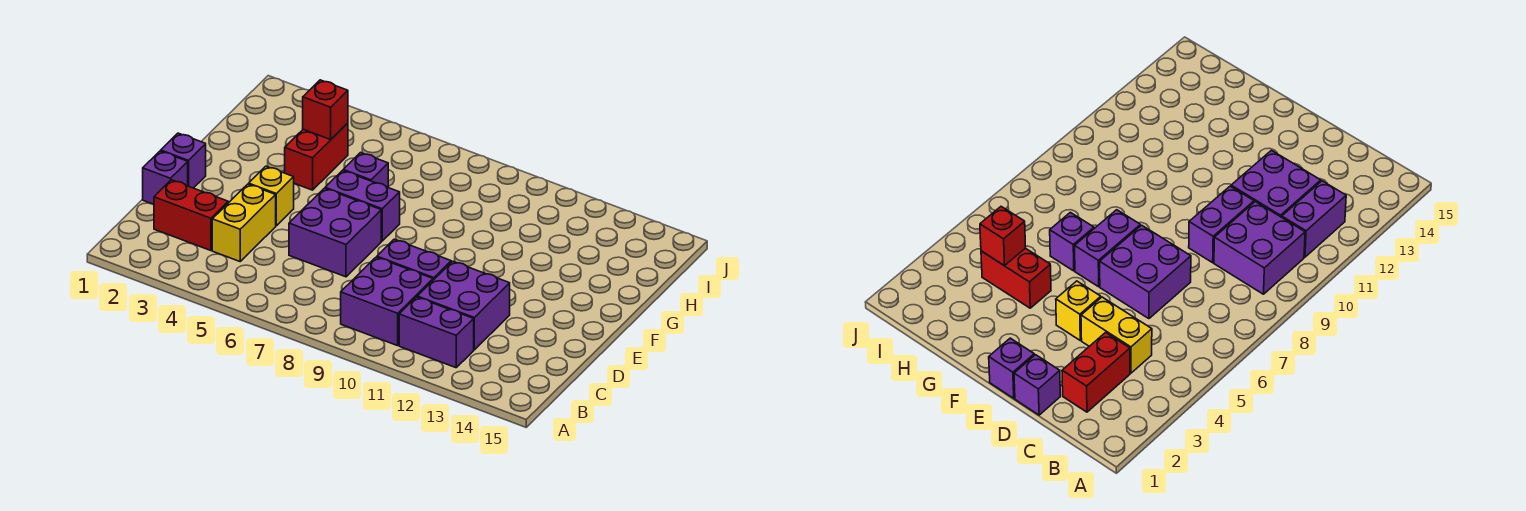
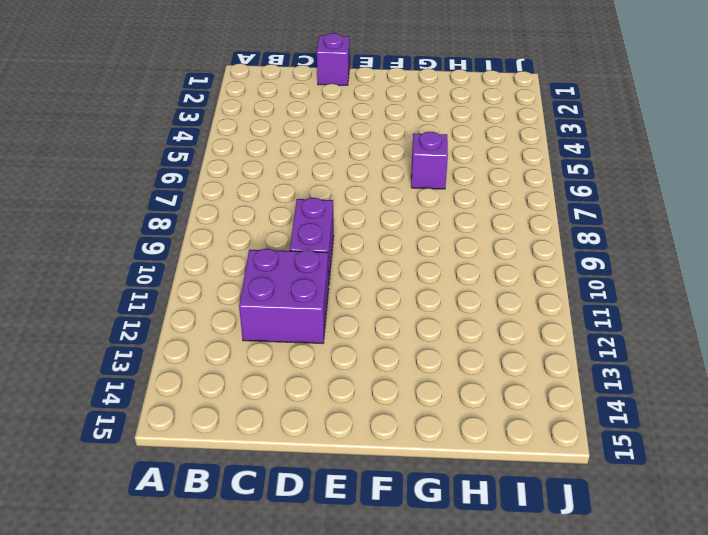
none -> purple brick B9:C10 level 1
none -> purple brick B11:B12 level 1
none -> red brick C2:C3 level 1

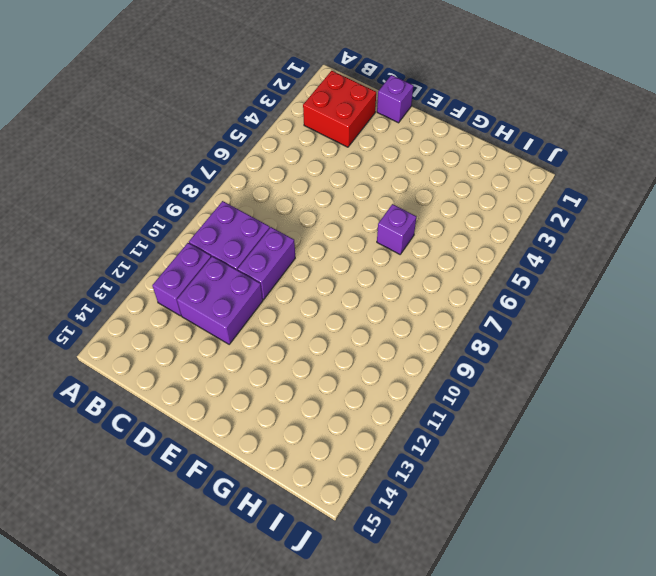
red brick B2:C3 level 1 -> red brick C2:C3 level 1
none -> yellow brick C4:D4 level 1
none -> purple brick D6:E7 level 1
none -> purple brick E1 level 1

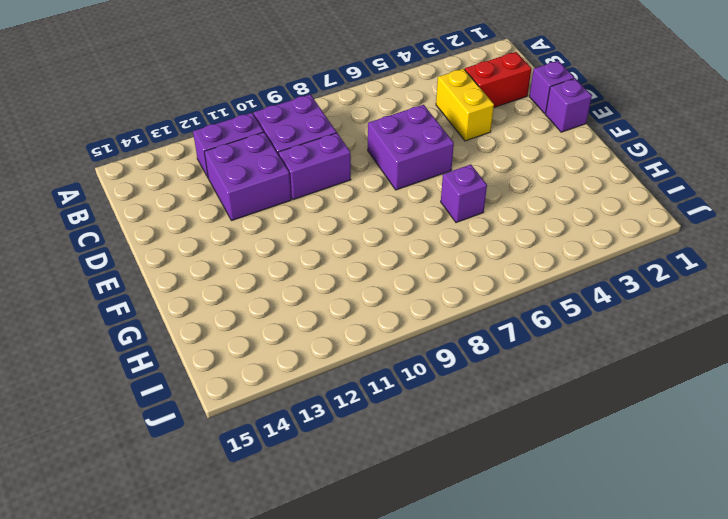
none -> yellow brick E4 level 1
none -> purple brick F6:F7 level 1
none -> red brick G4:H4 level 1

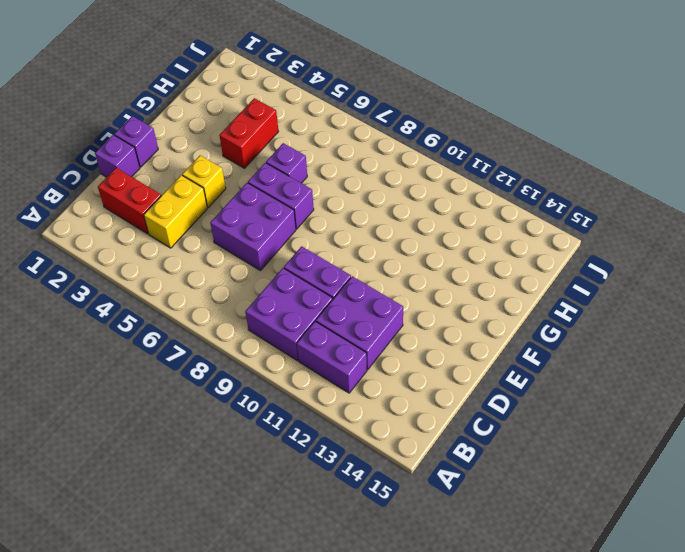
none -> red brick H4 level 2

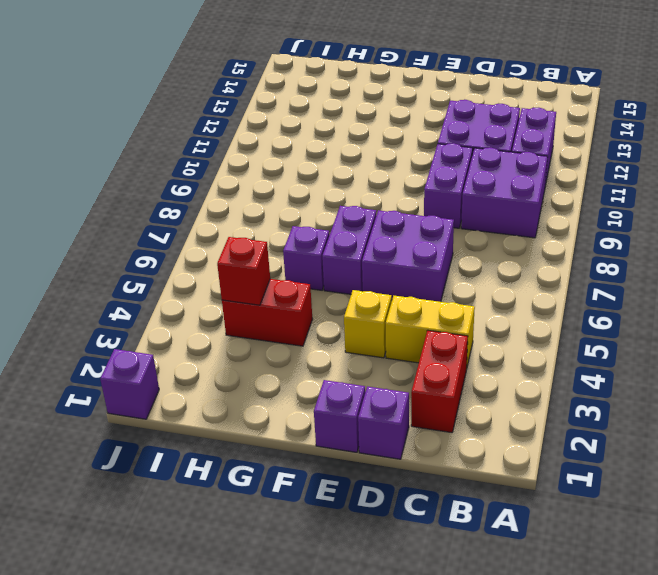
purple brick J1 level 1 -> none

